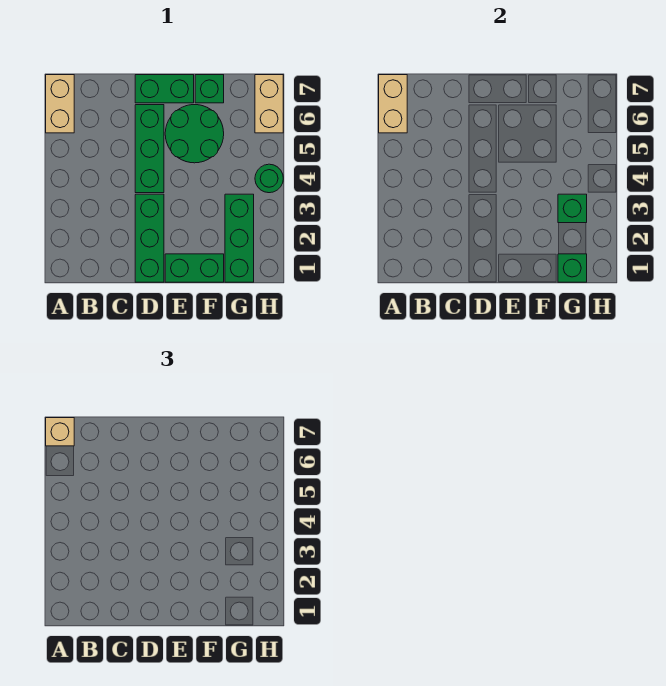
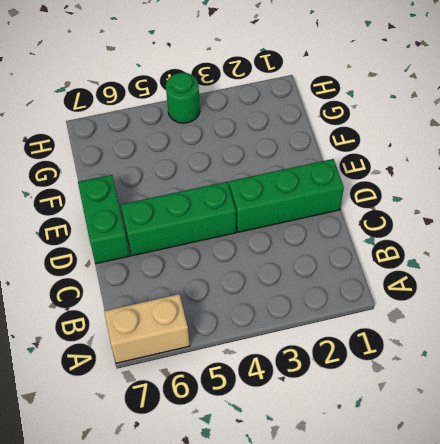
none -> green brick E1:F1 level 1
none -> green round brick E5:F6 level 1
none -> green brick F7 level 1

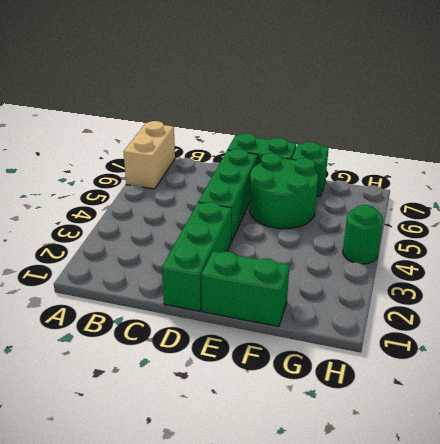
none -> green brick G1:G3 level 1
none -> tan brick H6:H7 level 1
none -> tan brick A6:A7 level 2

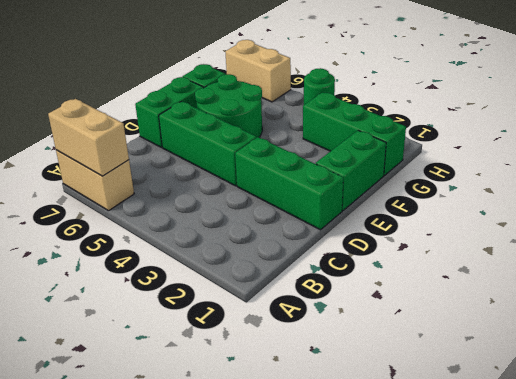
none -> green brick G1 level 2
none -> green brick G3 level 2
none -> tan brick A7 level 3

